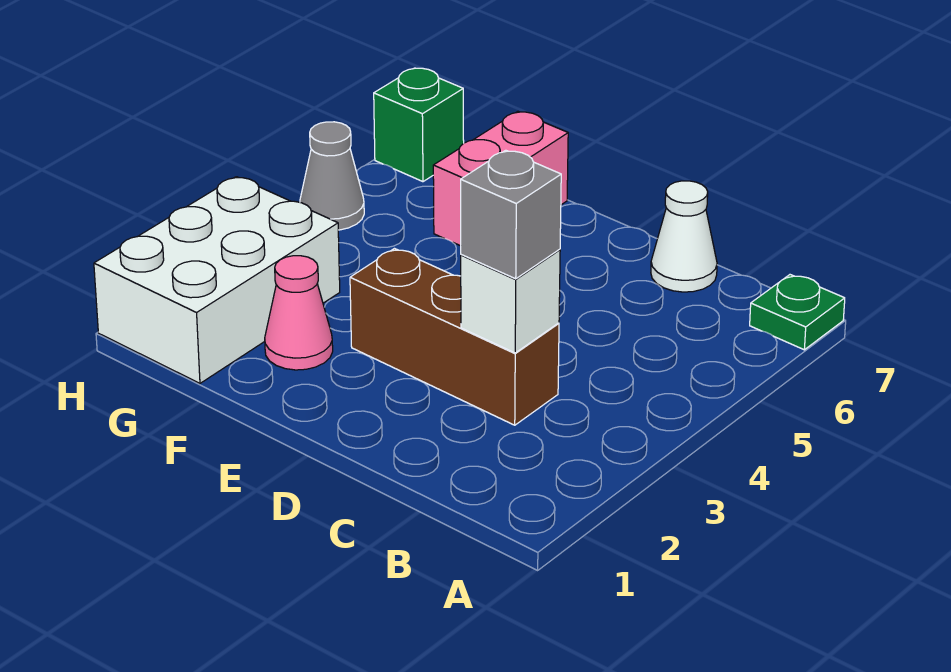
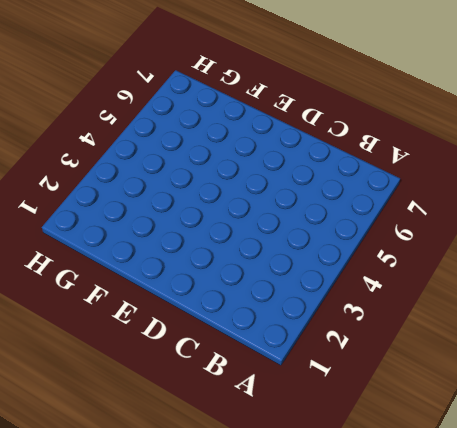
none -> green plate A7 level 1
none -> brown brick C3:E3 level 1

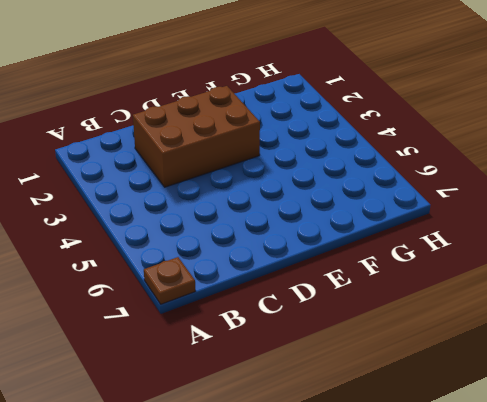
brown plate A7 level 1 -> green plate A7 level 1
brown brick C2:E3 level 1 -> brown brick C3:E3 level 1
none -> white cone C7 level 1
none -> pink cone F2 level 1

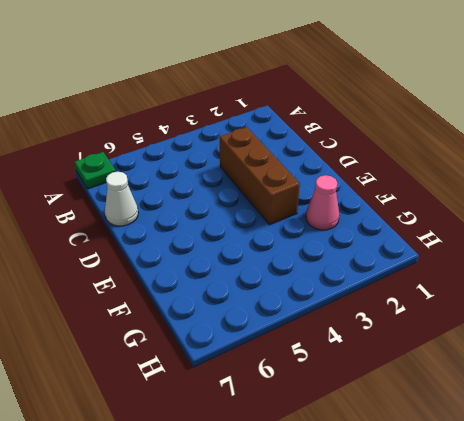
none -> pink brick F6:F7 level 1
none -> white brick G1:H3 level 1

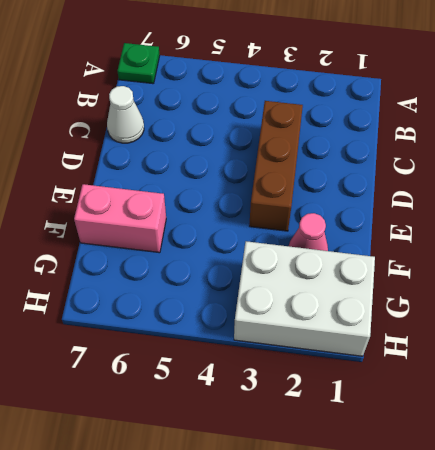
none -> grey cone H5 level 1
none -> green brick H7 level 1

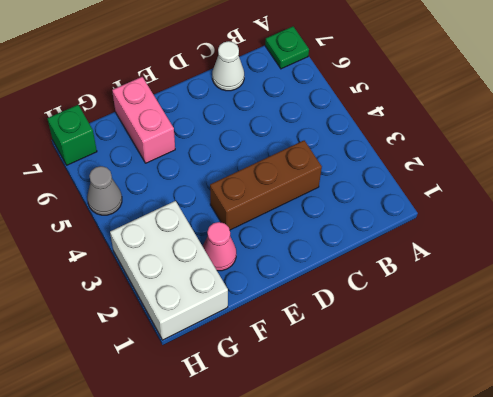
none -> white brick C3 level 2
none -> grey brick C3 level 3

